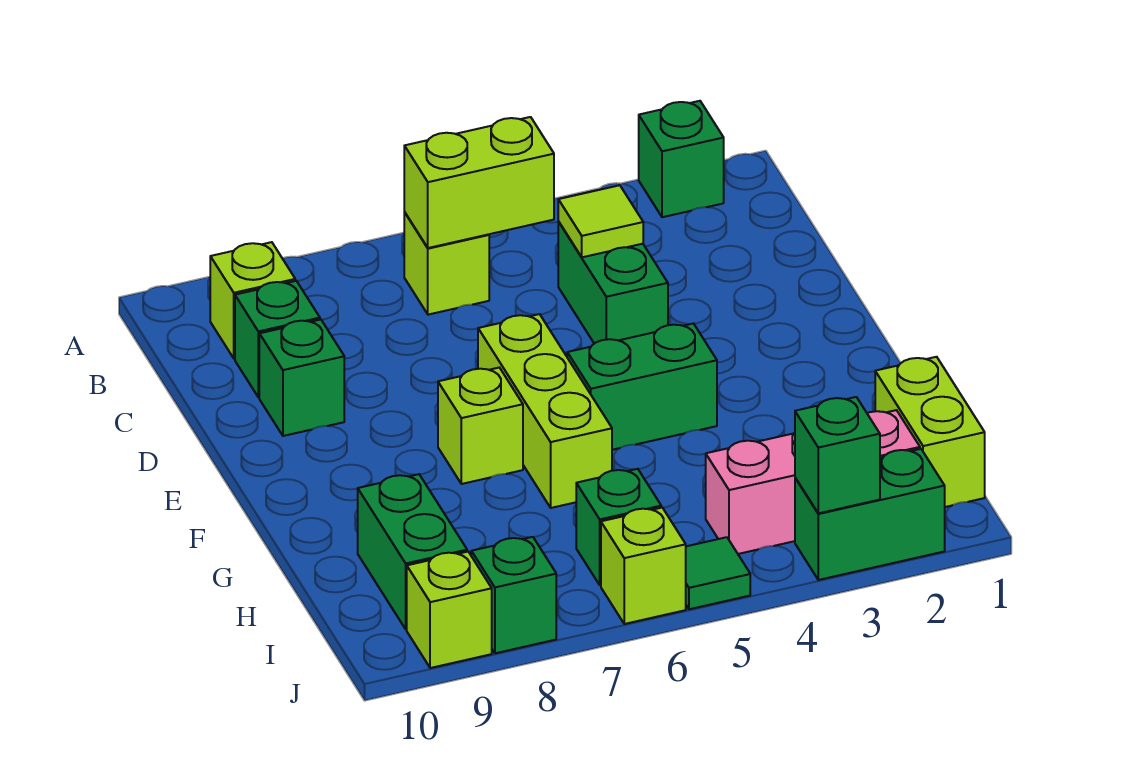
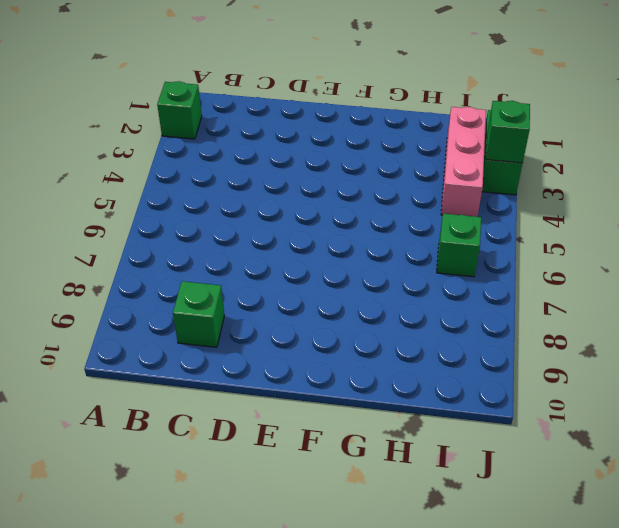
none -> lime brick B6 level 1
none -> lime brick B9 level 1
none -> green brick C4:D4 level 1

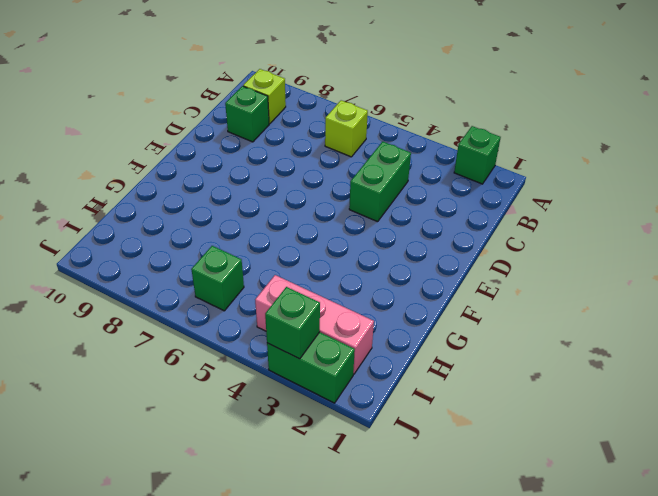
none -> green brick D9 level 1
none -> lime brick E6:G6 level 1
none -> green brick F4:F5 level 1

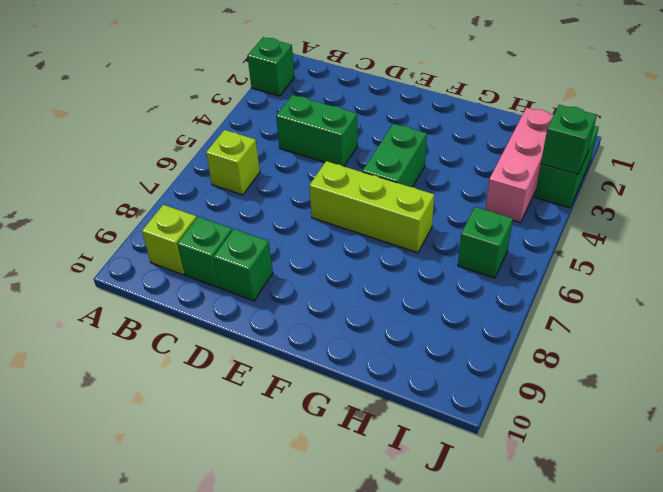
none -> lime brick F7 level 1
none -> lime brick H1:I1 level 1
none -> green brick H9:I9 level 1

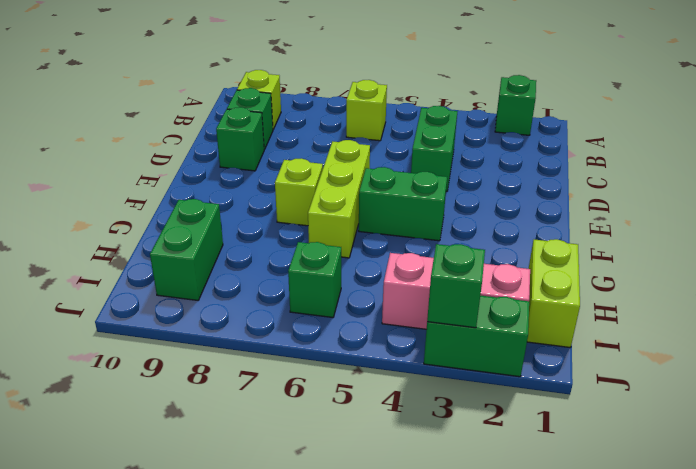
none -> green tile J5 level 1
none -> lime brick J6 level 1
none -> green brick J8 level 1

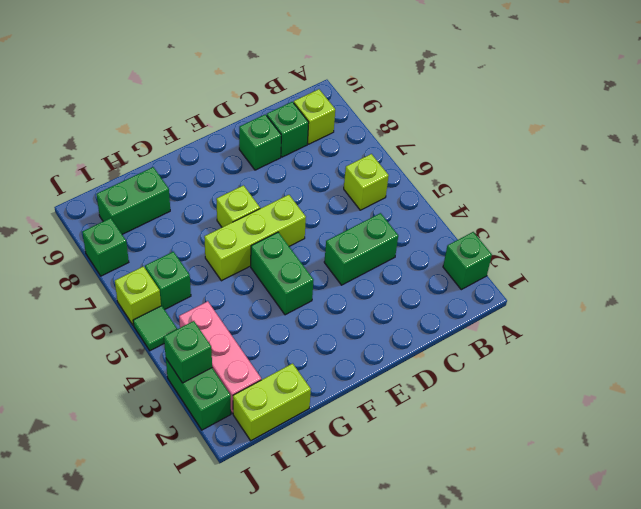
none -> lime brick J9 level 1
none -> lime brick B5:B6 level 2
none -> lime tile C4 level 2

